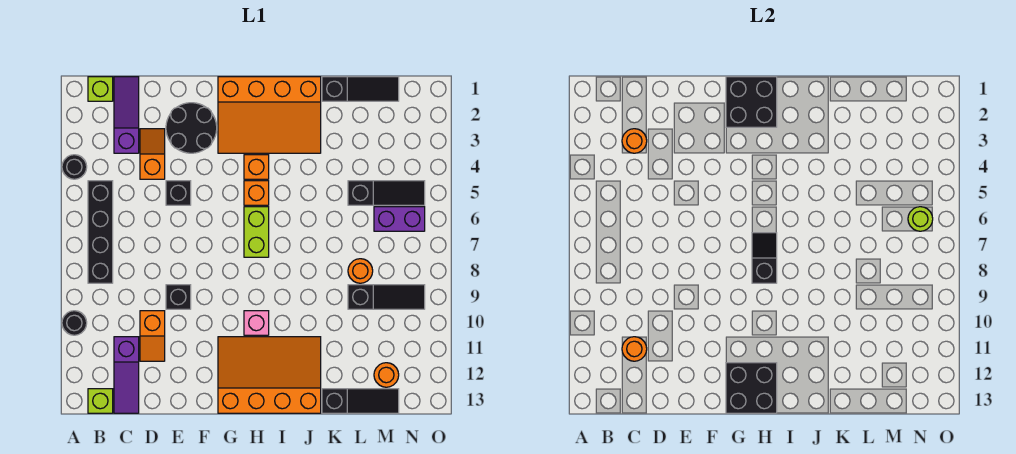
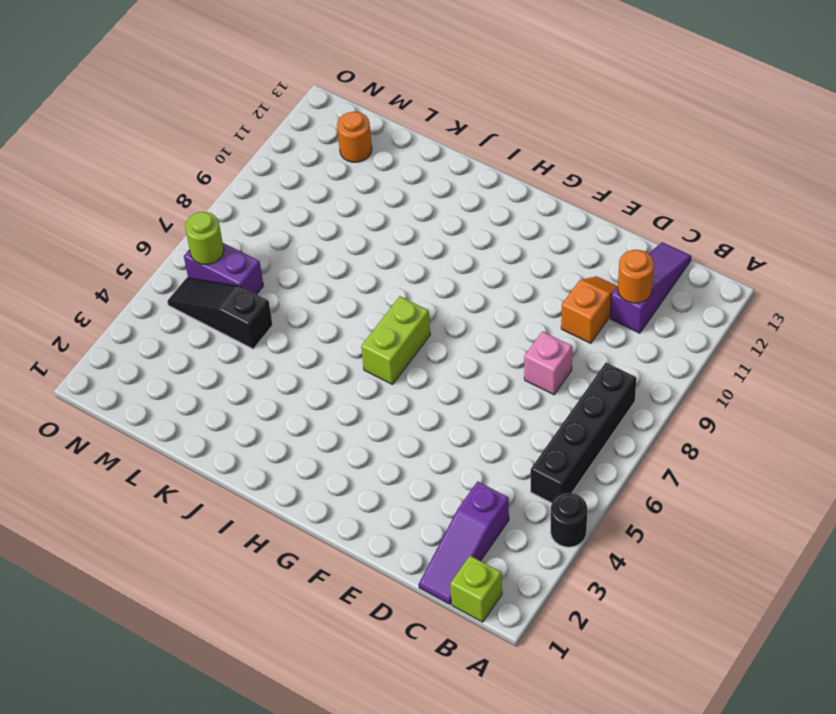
pink brick D8 level 1 -> pink brick H10 level 1
none -> black round brick A10 level 1
none -> lime brick B13 level 1
none -> orange slope D3:D4 level 1 top 4
none -> black round brick E2:F3 level 1

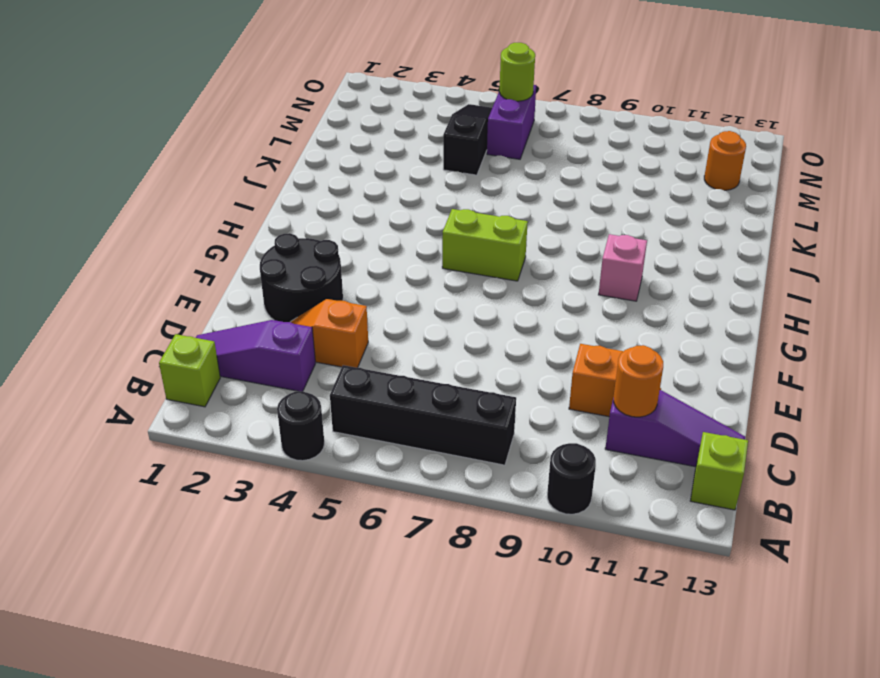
none -> black brick E5 level 1
none -> black brick E9 level 1
none -> orange slope G1:J3 level 1 top 1
none -> orange slope G11:J13 level 1 top 13

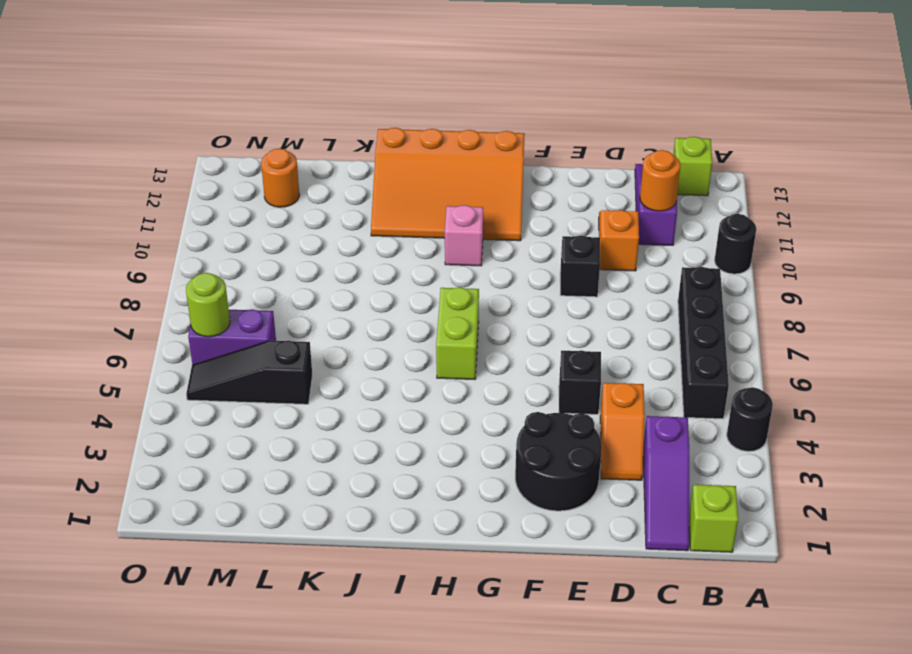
none -> orange slope G1:J3 level 1 top 1
none -> orange brick H4 level 1
none -> orange brick H5 level 1
none -> black slope K1:M1 level 1 top K

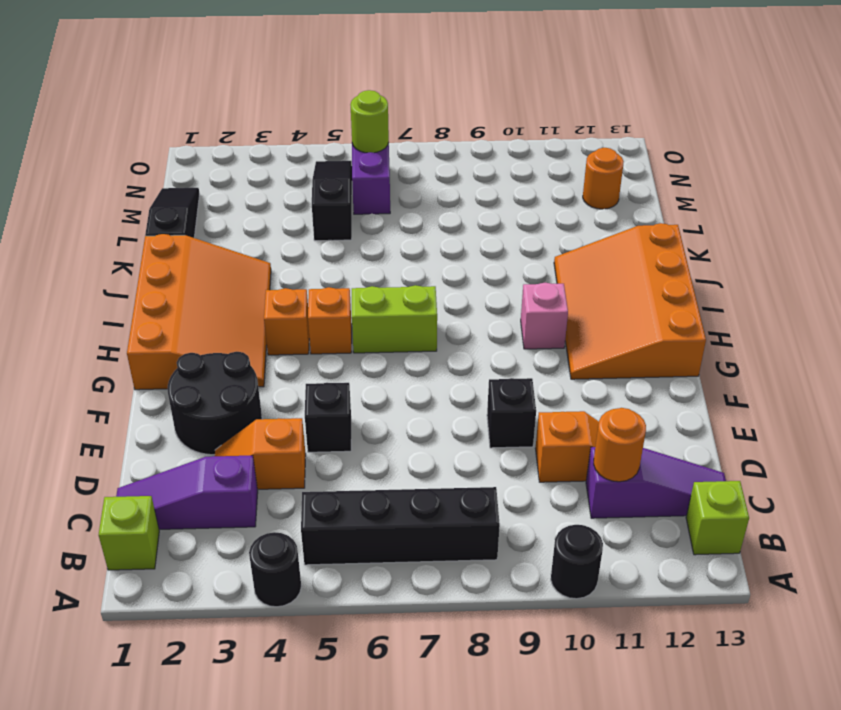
none -> black slope K13:M13 level 1 top K
none -> orange round brick L8 level 1
none -> black slope L9:N9 level 1 top L
none -> orange round brick C3 level 2

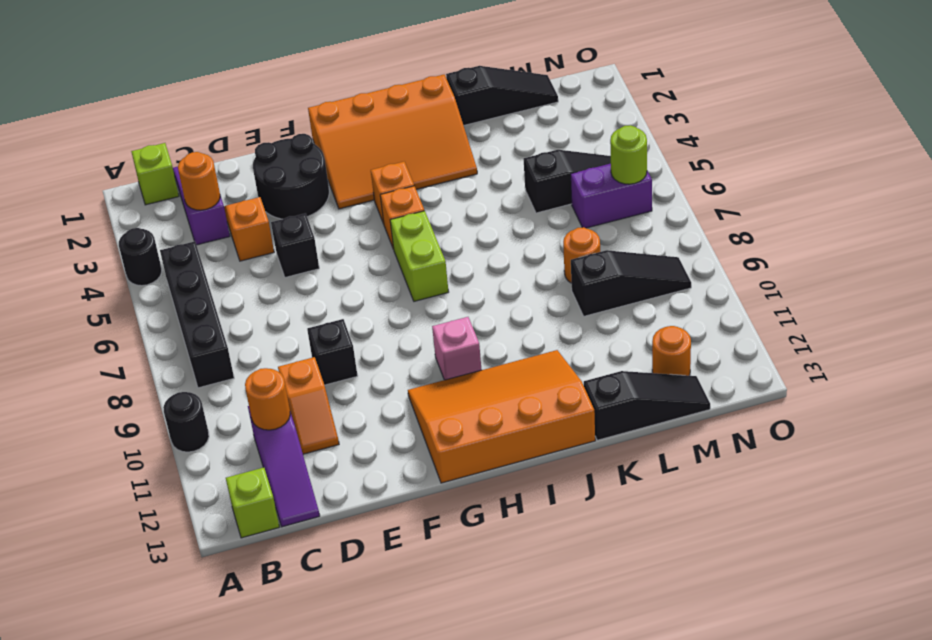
none -> black brick G1:H2 level 2
none -> black brick G12:H13 level 2
none -> black slope H7:H8 level 2 top 8

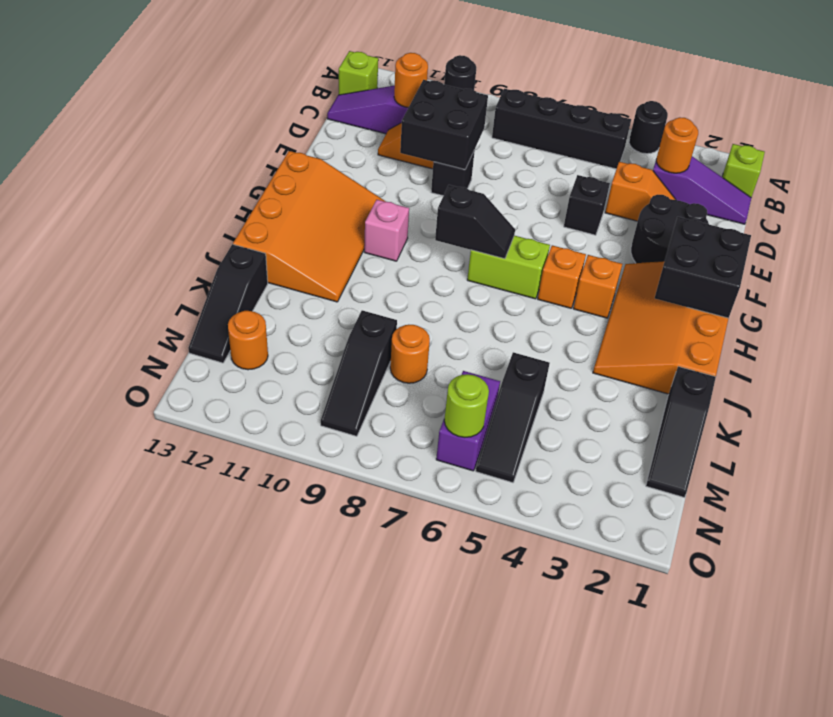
black brick D9:E10 level 2 -> black brick G12:H13 level 2

